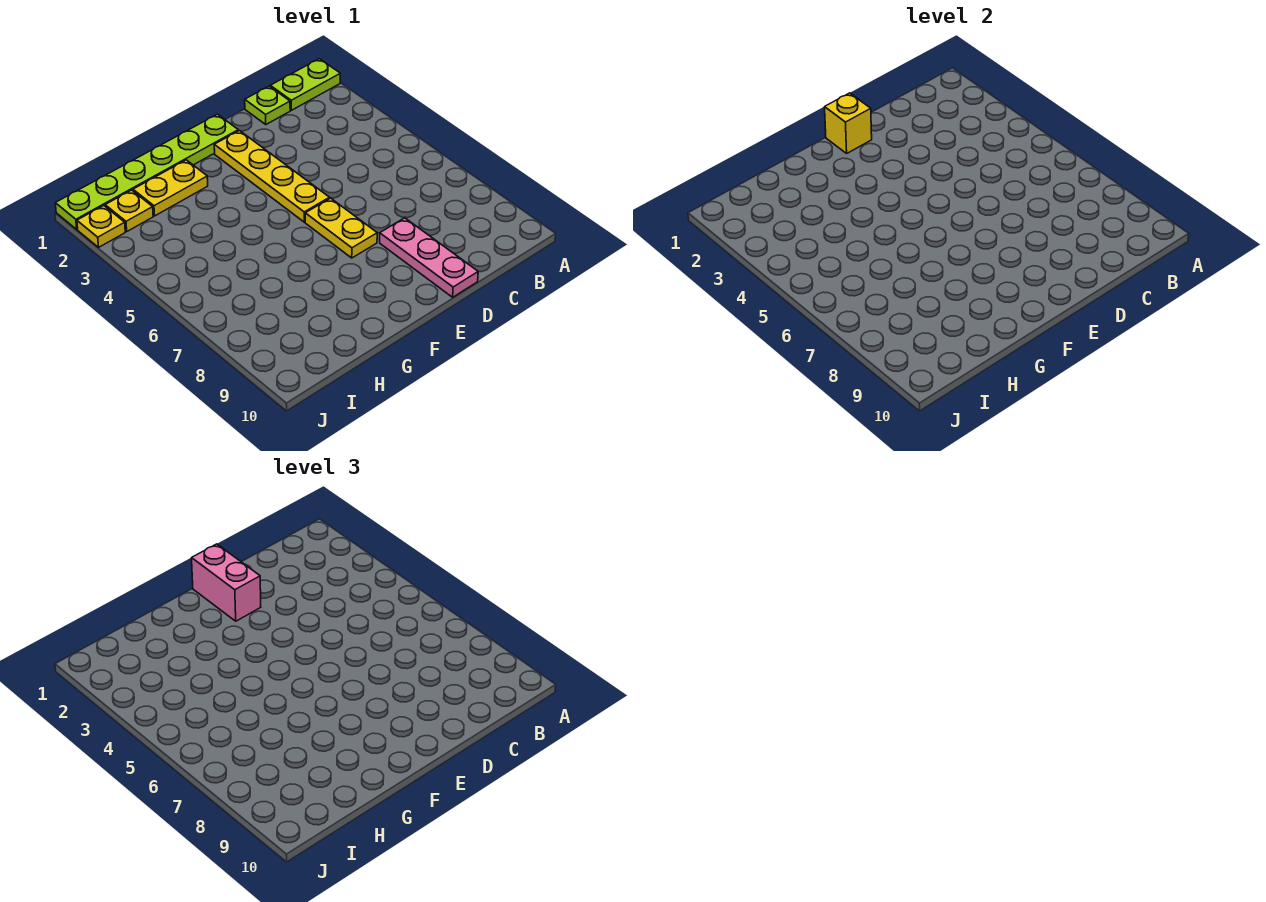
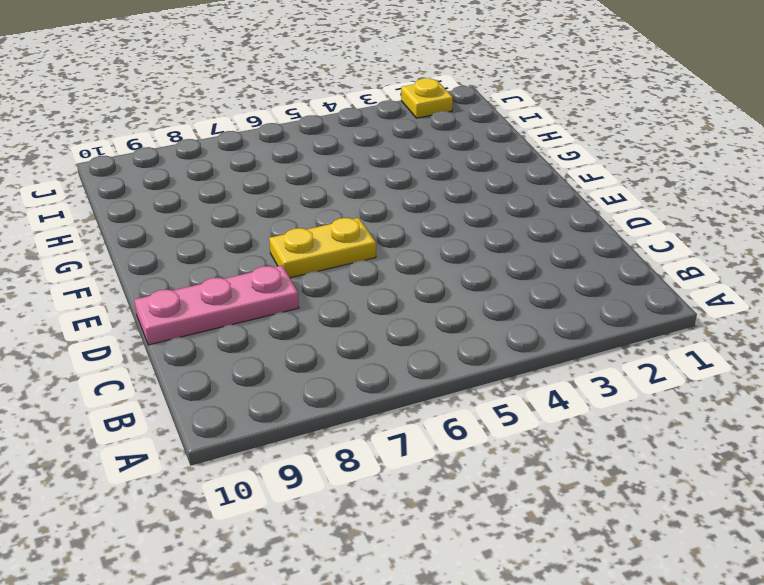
none -> lime plate A1:B1 level 1
none -> lime plate C1 level 1

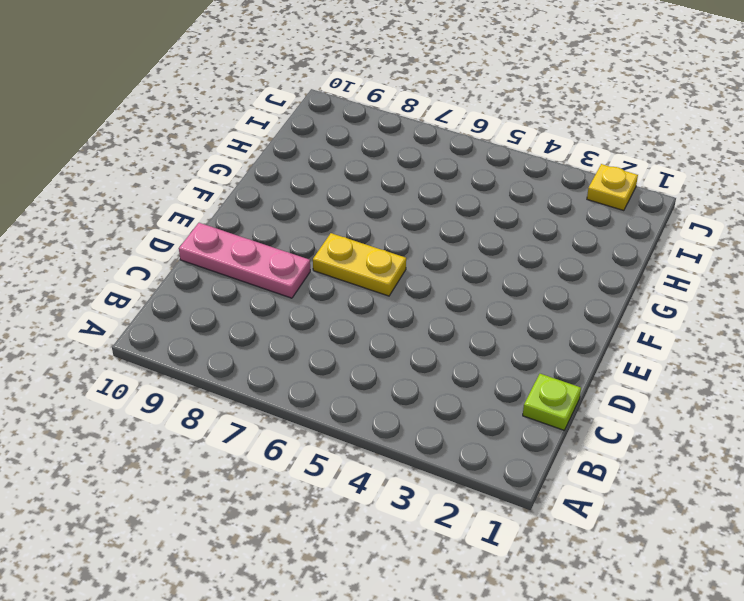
none -> lime plate A1:B1 level 1
none -> lime plate E1:J1 level 1

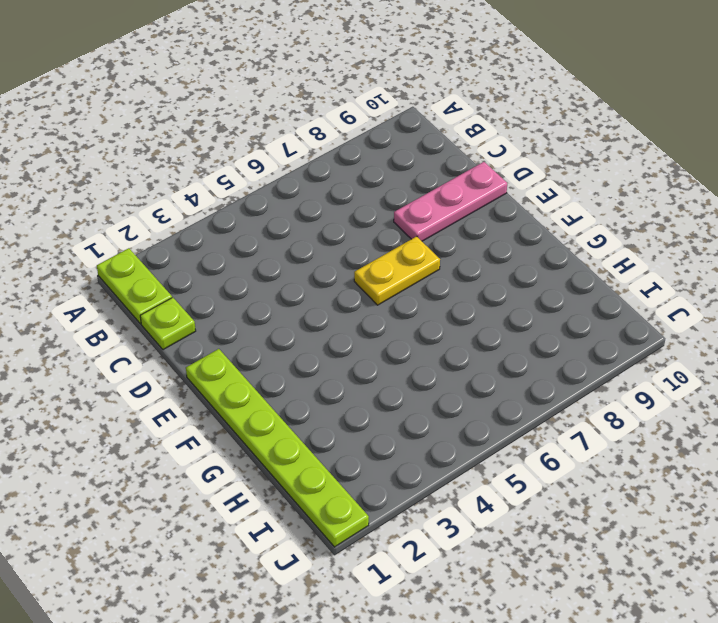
none -> yellow plate E2:E5 level 1
none -> yellow plate G2:H2 level 1

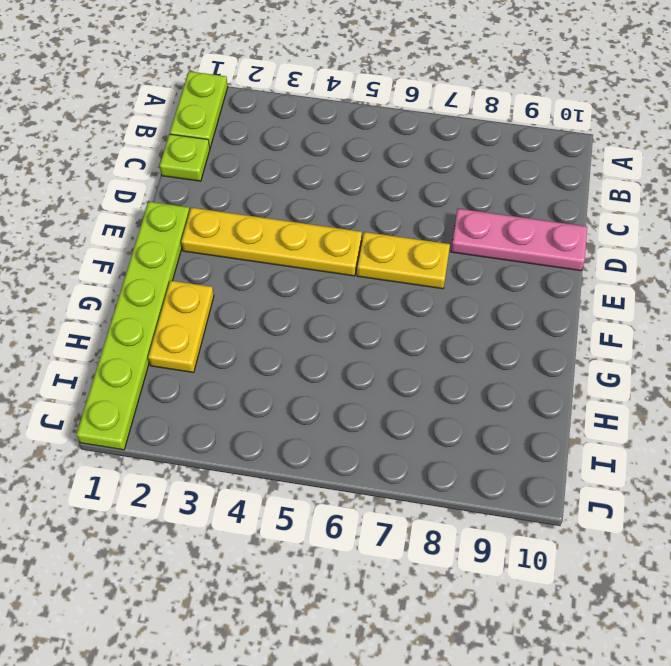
none -> yellow plate I2 level 1
none -> yellow plate J2 level 1

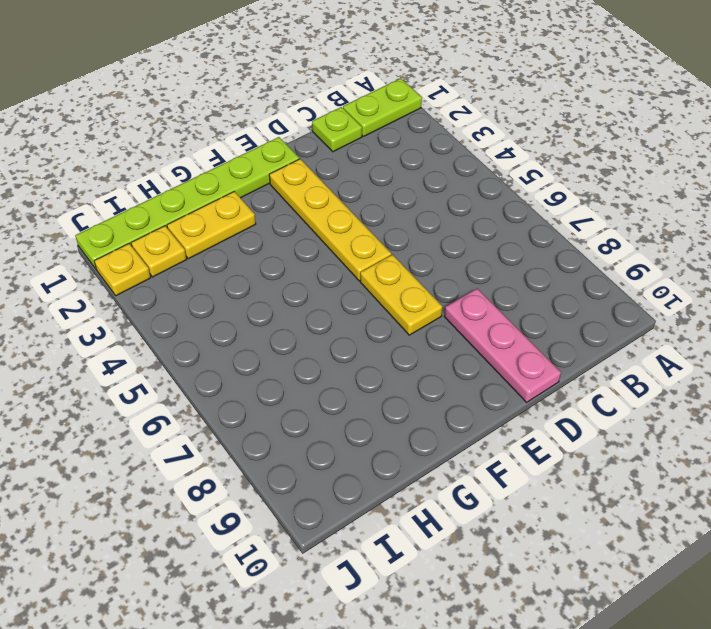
none -> yellow brick E1 level 2
none -> pink brick E1:E2 level 3

